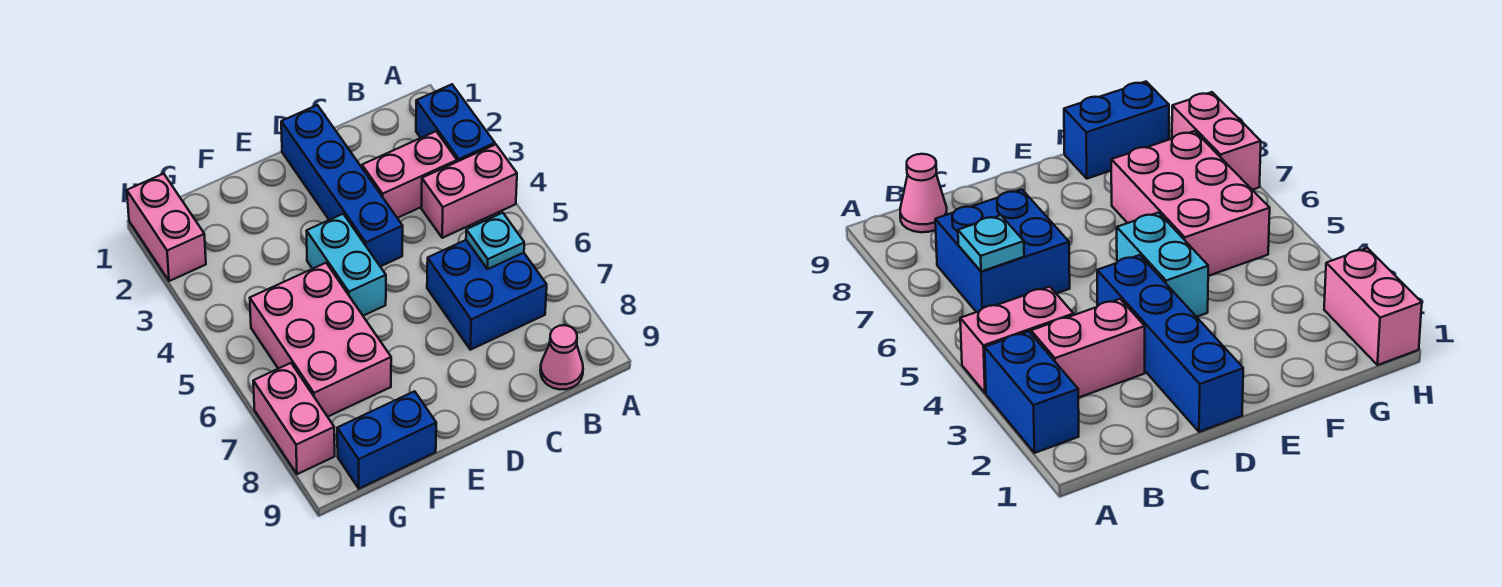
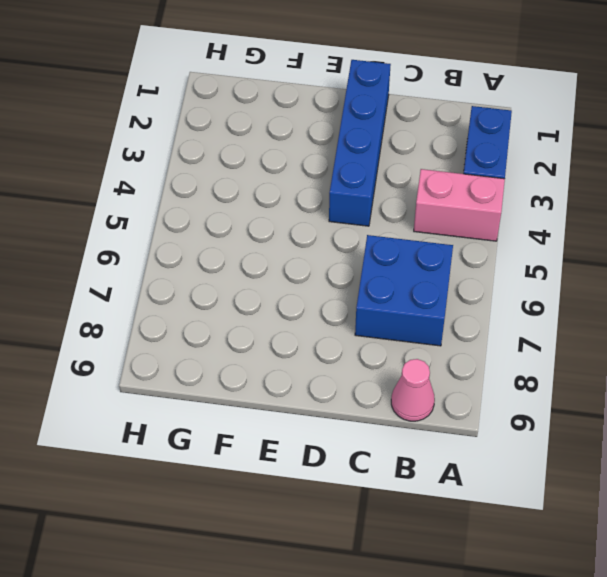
none -> pink brick B3:C3 level 1
none -> cyan brick E4:E5 level 1
none -> pink brick F5:G7 level 1

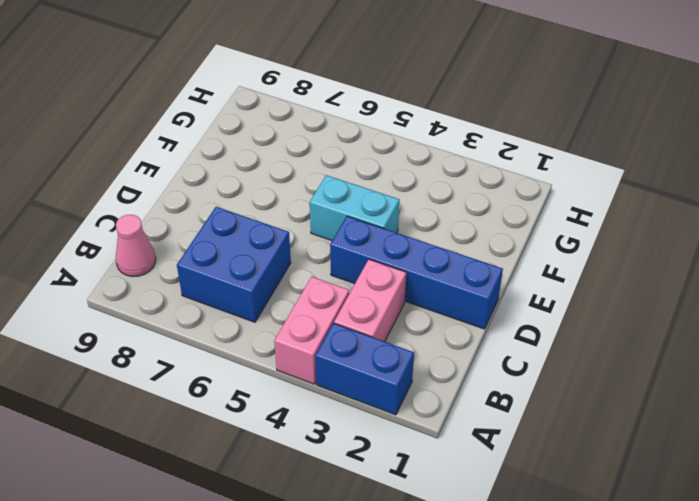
none -> pink brick F5:G7 level 1
none -> blue brick F9:G9 level 1
none -> pink brick H1:H2 level 1

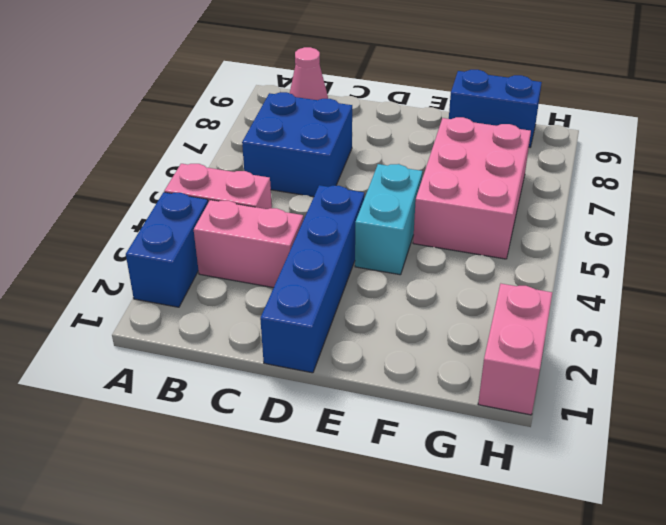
none -> pink brick H7:H8 level 1
none -> cyan plate B6 level 2

